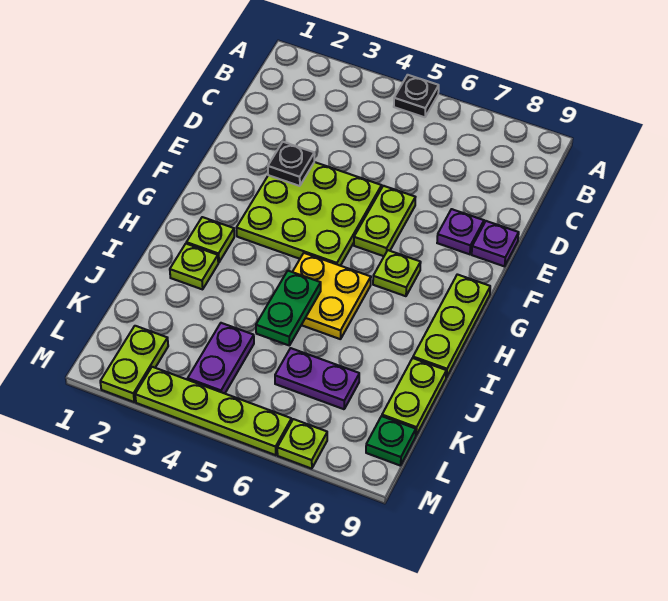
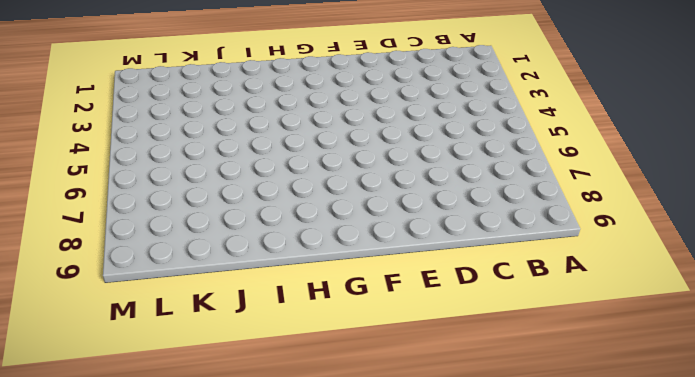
none -> black plate A5 level 1
none -> lime plate E3:G5 level 1
none -> lime plate E6:F6 level 1

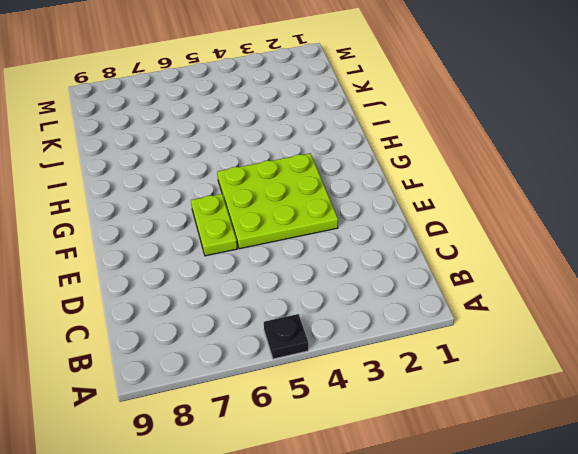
none -> purple plate E8 level 1
none -> purple plate E9 level 1
none -> lime plate G7 level 1

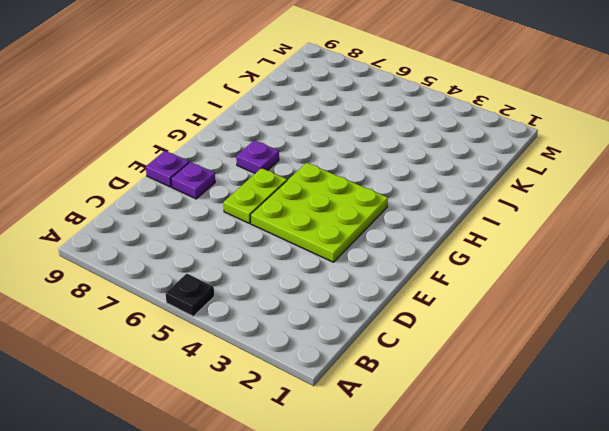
purple plate G7 level 1 -> lime plate G7 level 1
none -> lime plate G9:I9 level 1
none -> lime plate H2 level 1
none -> yellow plate H5:I6 level 1

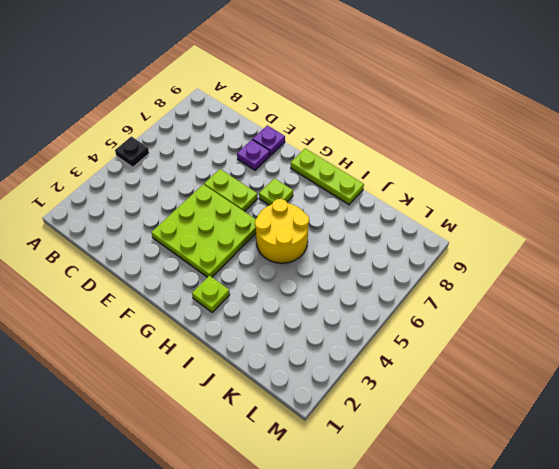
yellow round brick H5:I6 level 1 -> yellow plate H5:I6 level 1
none -> lime plate I2 level 1
none -> lime plate J9:K9 level 1
none -> purple plate K4:L4 level 1

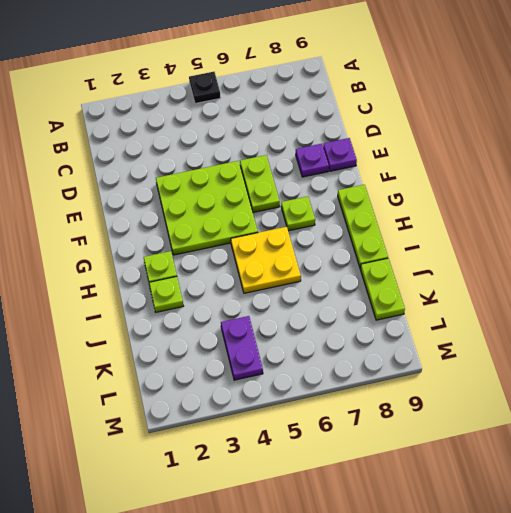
none -> purple plate K6:K7 level 1
none -> lime plate L2:M2 level 1
none -> green plate L9 level 1

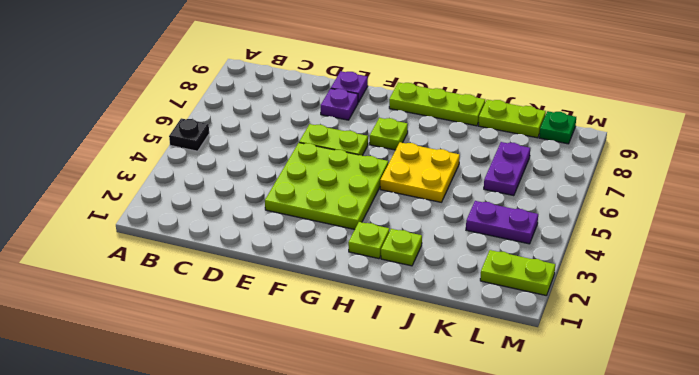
none -> lime plate M3:M6 level 1
none -> lime plate M7 level 1
none -> black plate E3 level 2

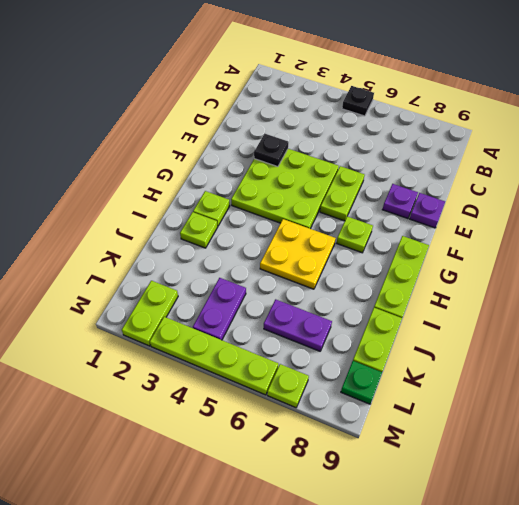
none -> green plate I5:J5 level 2

